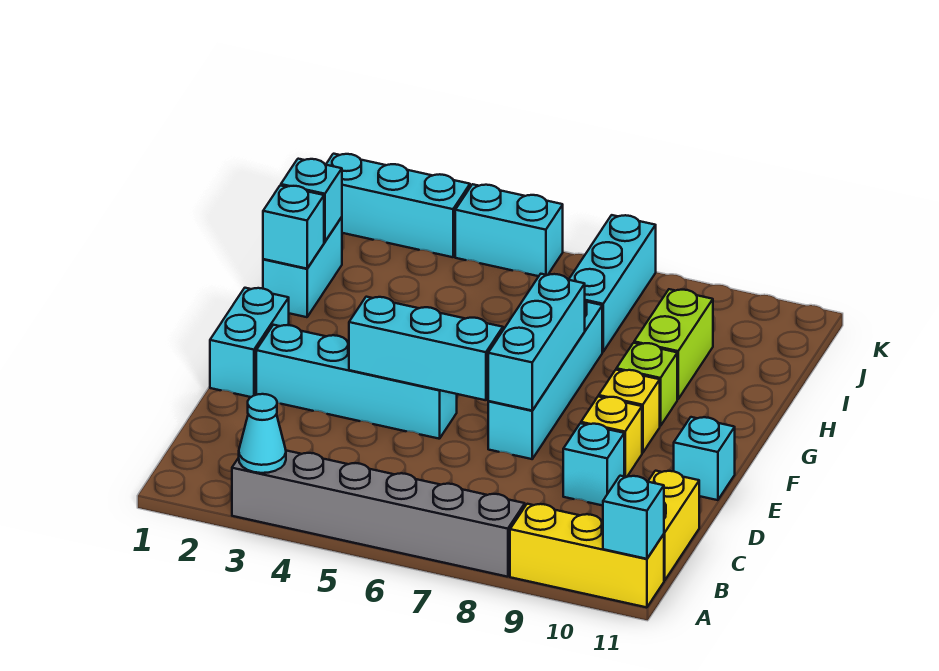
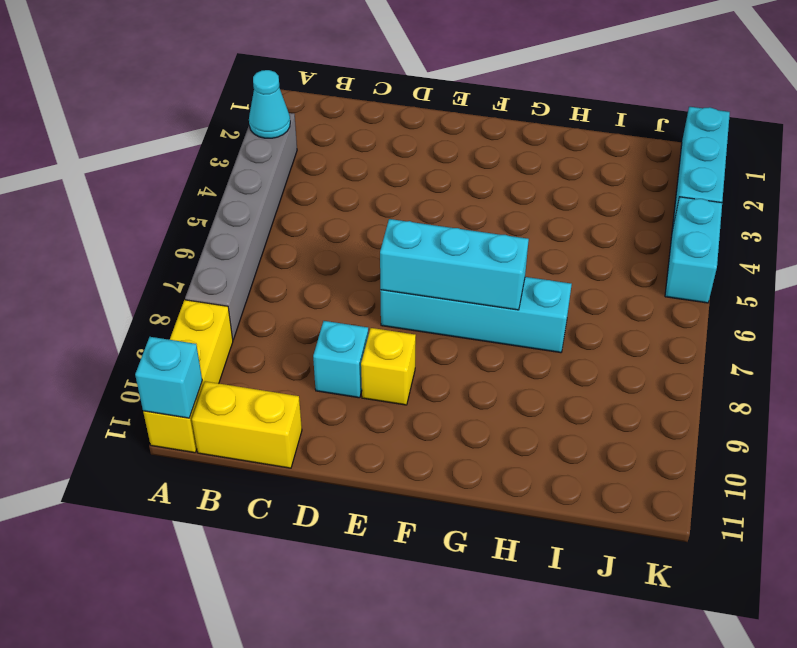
none -> cyan brick E1:F1 level 1
none -> cyan brick E2:E5 level 1
none -> cyan brick E11 level 1

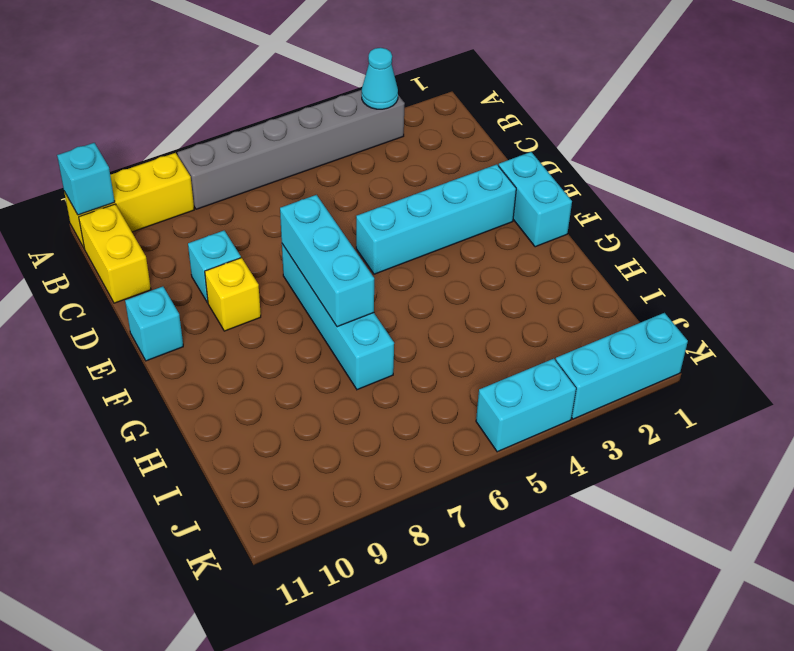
none -> yellow brick F9 level 1
none -> lime brick G9 level 1
none -> cyan brick H1:I1 level 1

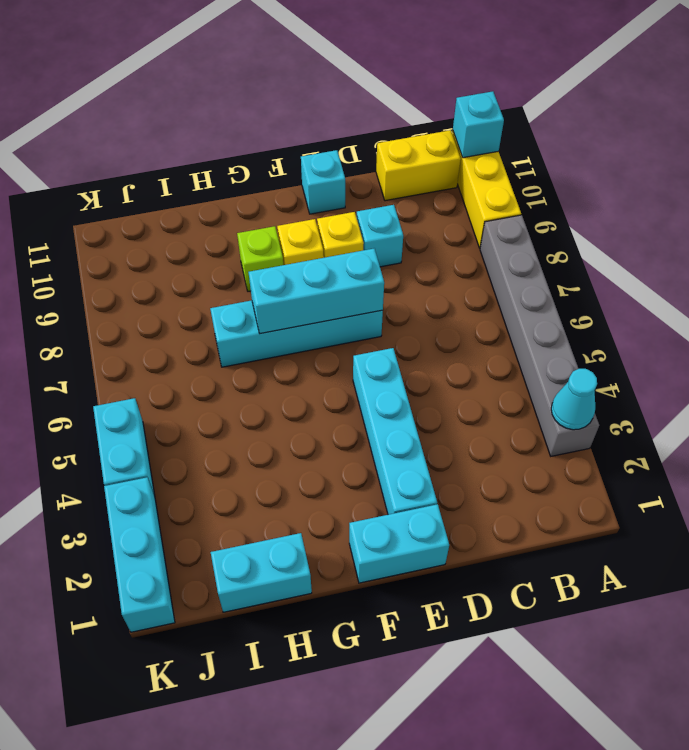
none -> lime brick H9:I9 level 1
none -> cyan brick I7:K7 level 1
none -> cyan brick E4:E6 level 2

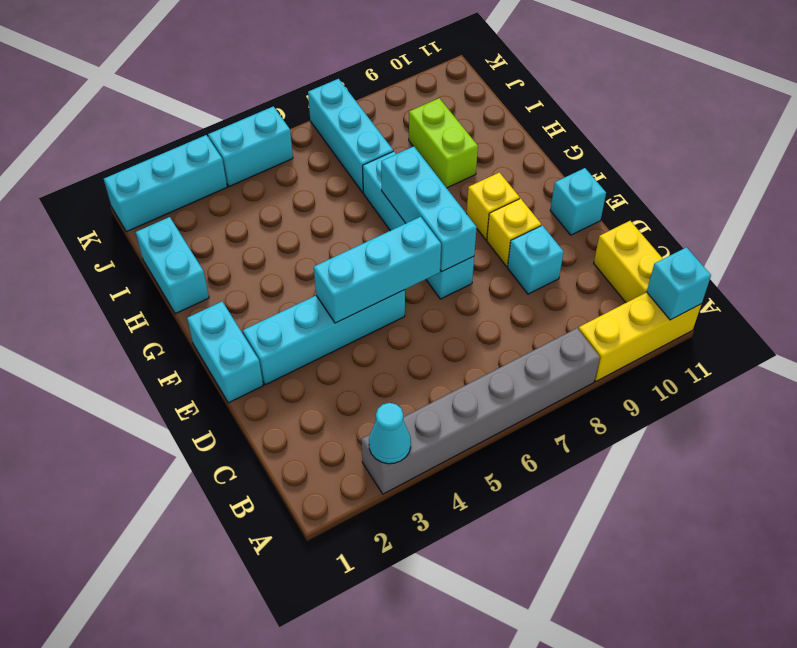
none -> lime brick G9 level 1
none -> cyan brick H1 level 2
none -> cyan brick I1 level 2

